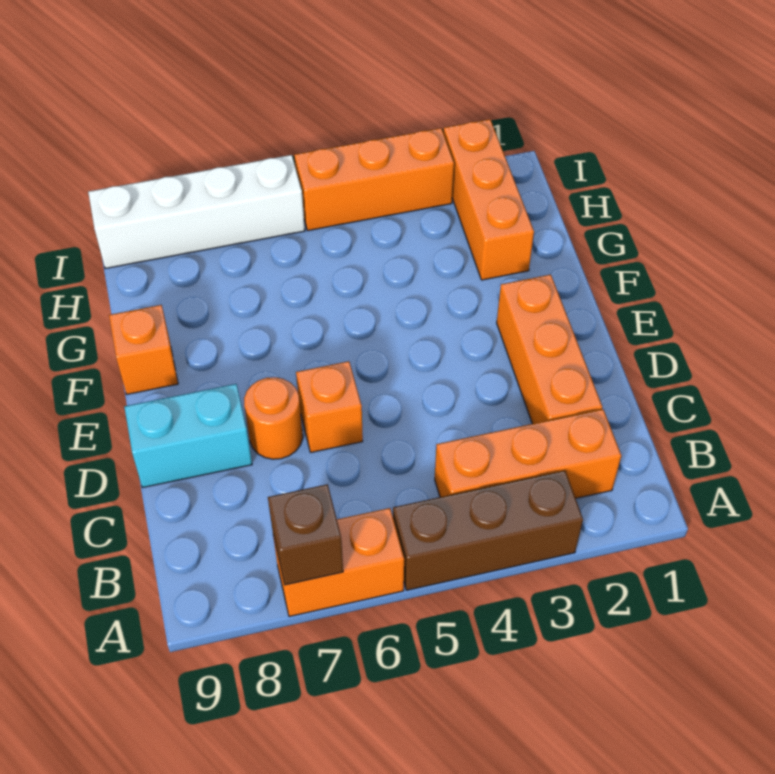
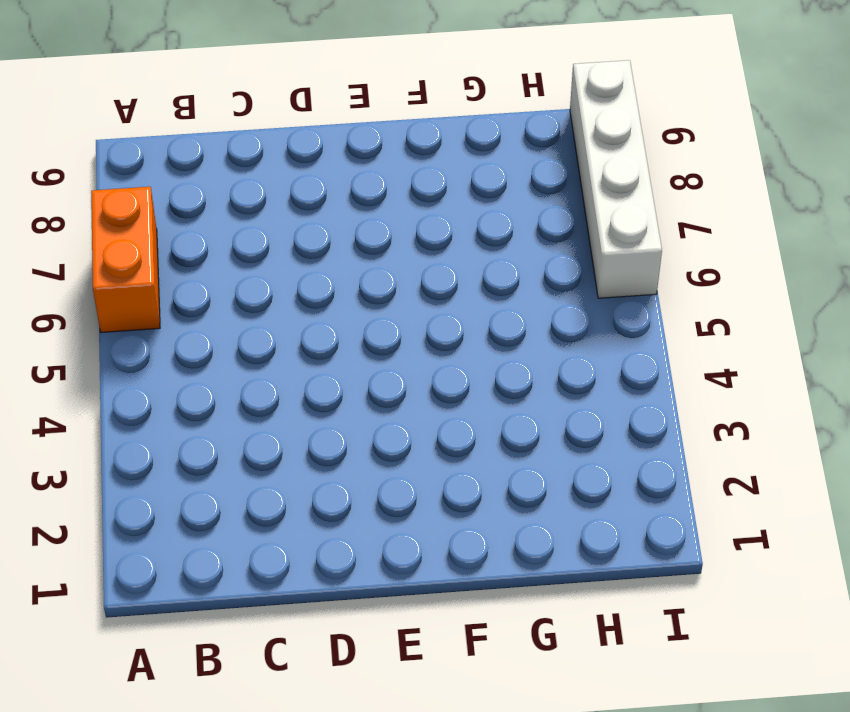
none -> brown brick A3:A5 level 1
none -> orange brick B2:B4 level 1
none -> orange brick C2:E2 level 1

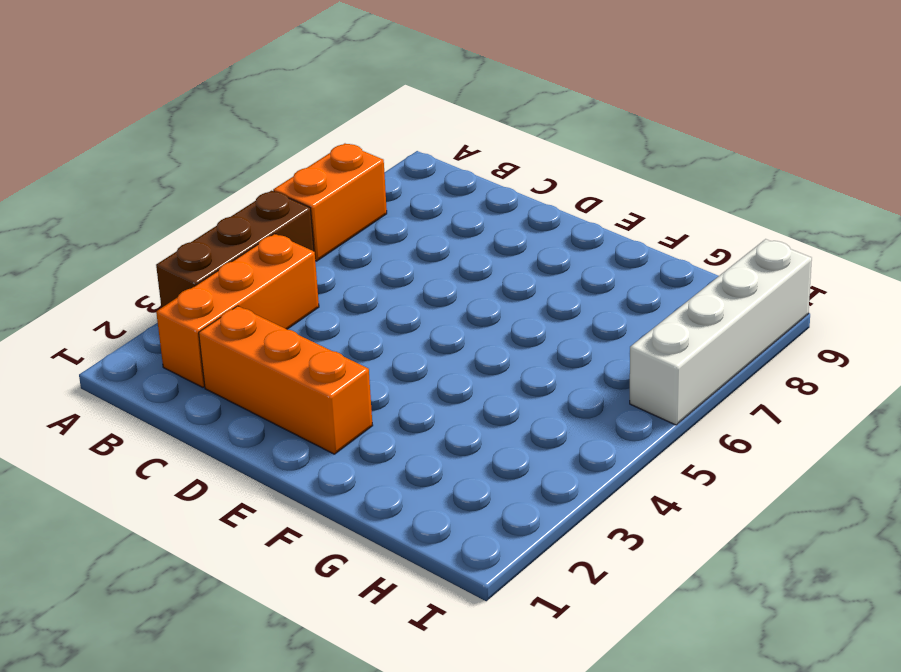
none -> orange brick D6 level 1
none -> orange round brick D7 level 1
none -> cyan brick D8:D9 level 1

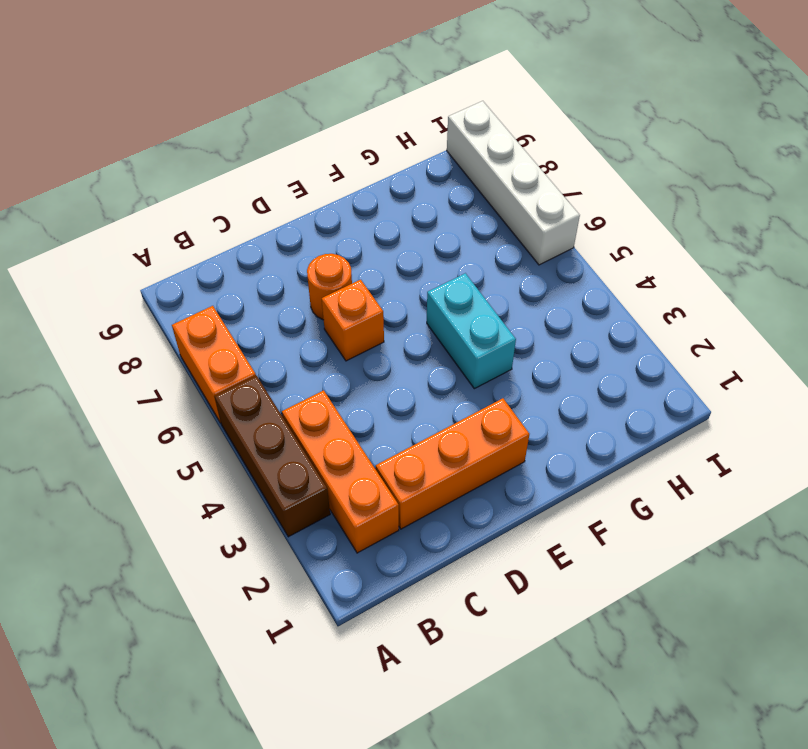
cyan brick F4:F5 level 1 -> cyan brick D8:D9 level 1
none -> orange brick F9 level 1
none -> orange brick G2:I2 level 1
none -> orange brick I3:I5 level 1

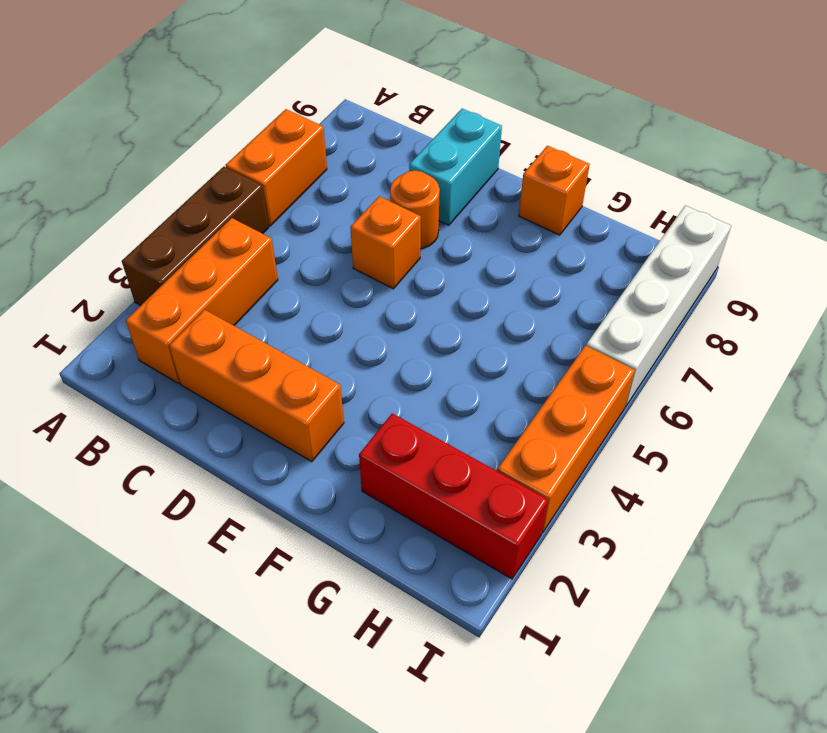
red brick G2:I2 level 1 -> orange brick G2:I2 level 1
none -> brown brick A7 level 2

